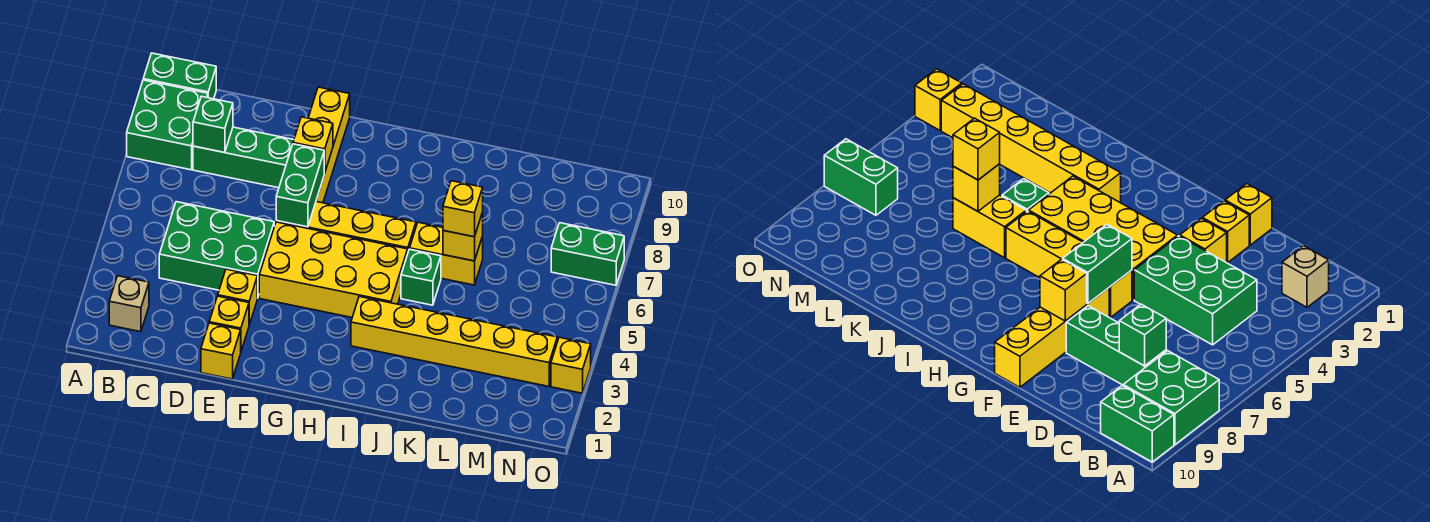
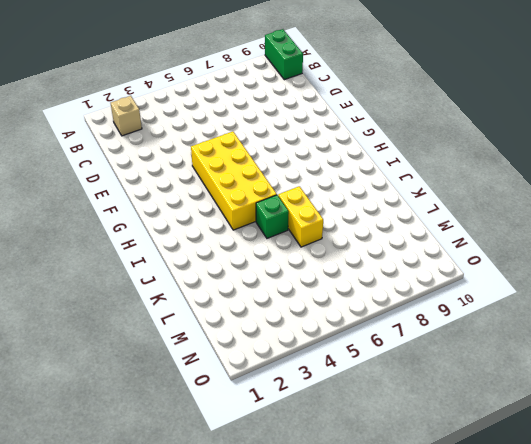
none -> green brick A8:B9 level 1
none -> green brick C4:E5 level 1
none -> green brick C8:E8 level 1

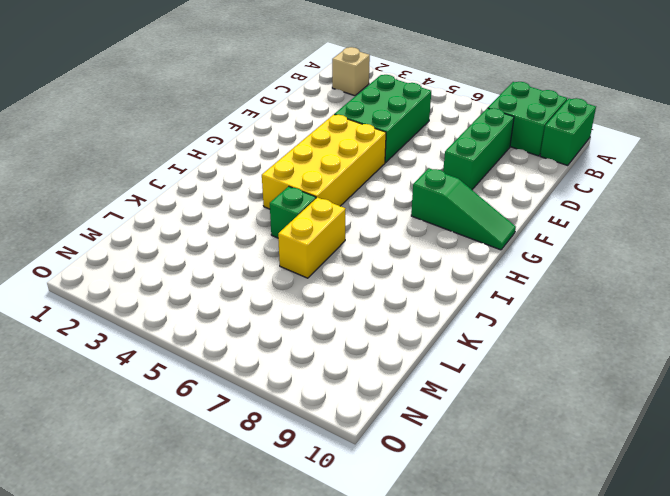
green slope G8:G10 level 1 top 8 -> none
none -> yellow brick E1 level 1
none -> yellow brick E2 level 1
none -> yellow brick E3 level 1

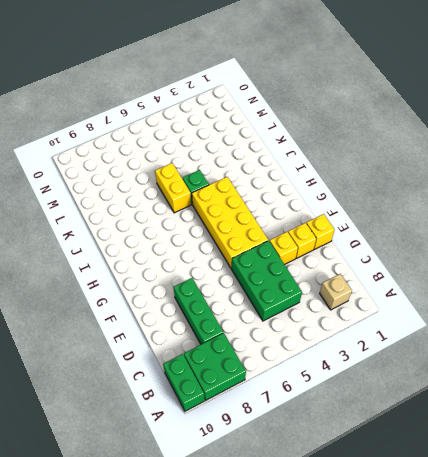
none -> yellow brick F6:I6 level 1
none -> yellow brick F7:F10 level 1
none -> yellow brick I3:N3 level 1

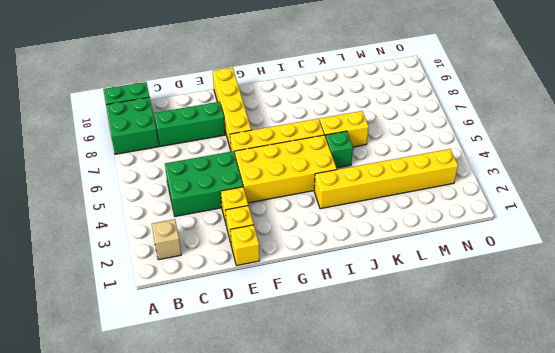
none -> green brick N7:O7 level 1
none -> yellow brick O3 level 1
none -> green brick C8 level 2

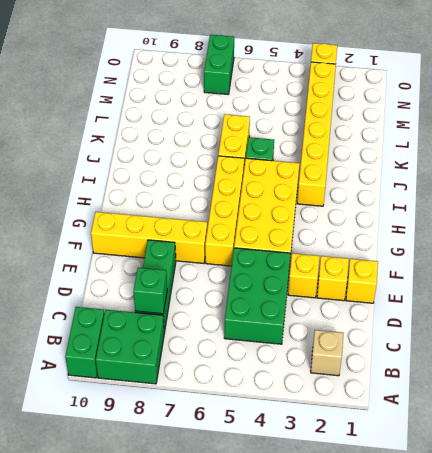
none -> green brick F6:F7 level 2
none -> yellow brick F8 level 2
none -> yellow brick K6 level 2

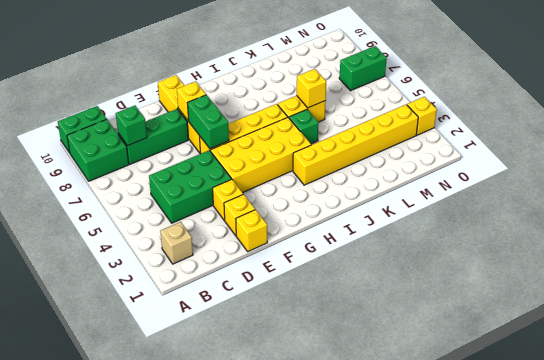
none -> yellow brick K6 level 3

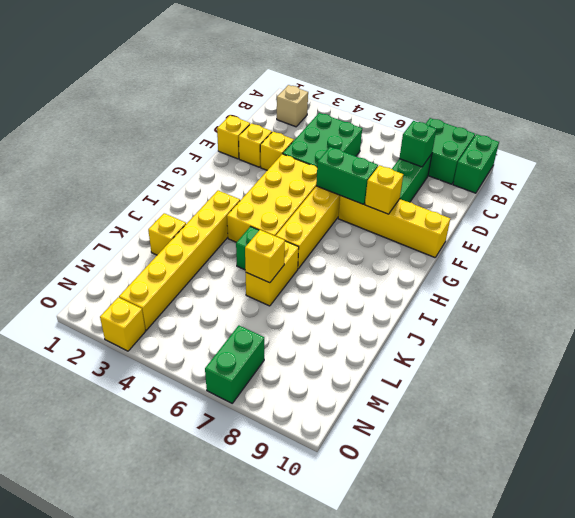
yellow brick K2 level 1 -> yellow brick K6 level 3

